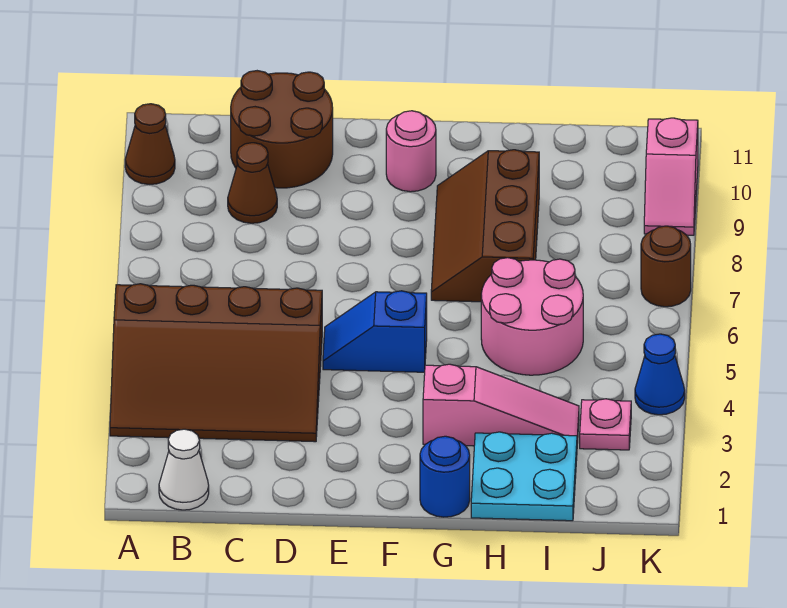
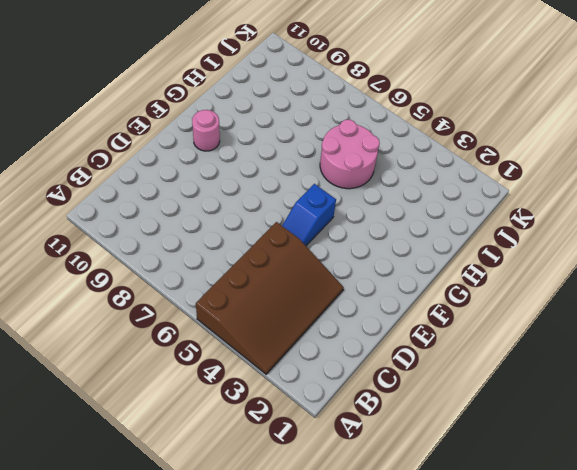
none -> brown cone A10 level 1
none -> white cone B1 level 1
none -> brown cone C9 level 1

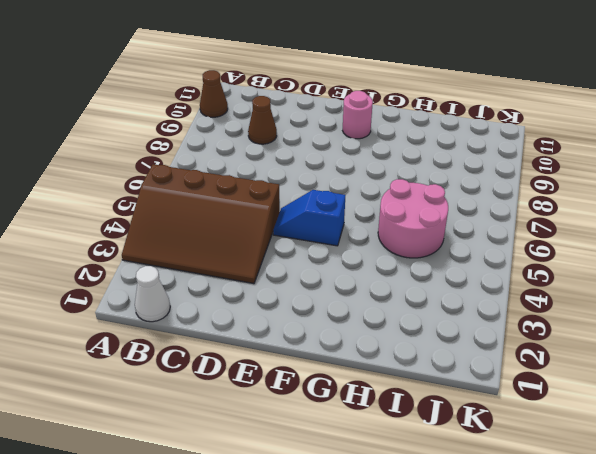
none -> brown round brick C10:D11 level 1
none -> blue round brick G1 level 1
none -> pink slope G3:I3 level 1 top G

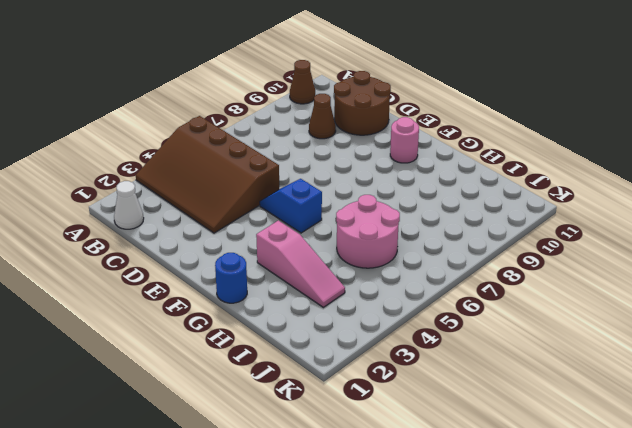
none -> brown slope G7:H9 level 1 top H
none -> cyan plate H1:I2 level 1
none -> pink plate J3 level 1

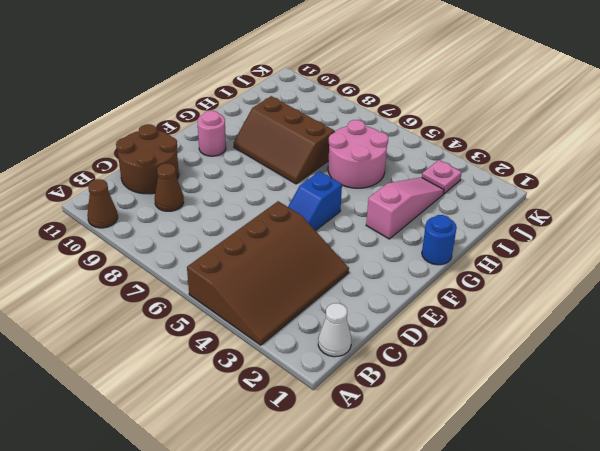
none -> cyan plate H1:I2 level 1
none -> blue cone K4 level 1
none -> brown round brick K7 level 1

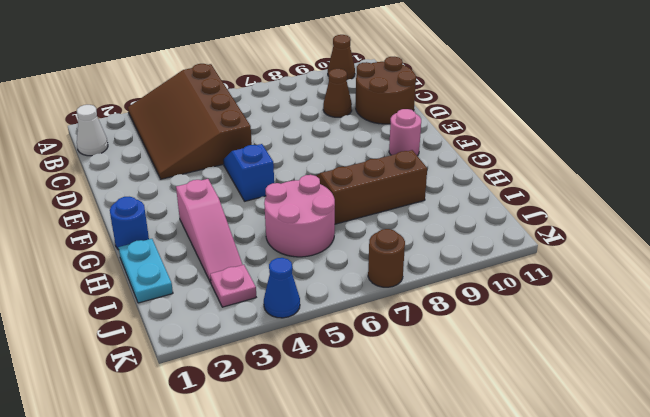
cyan plate H1:I1 level 1 -> cyan plate H1:I2 level 1
none -> pink slope K9:K10 level 1 top 10

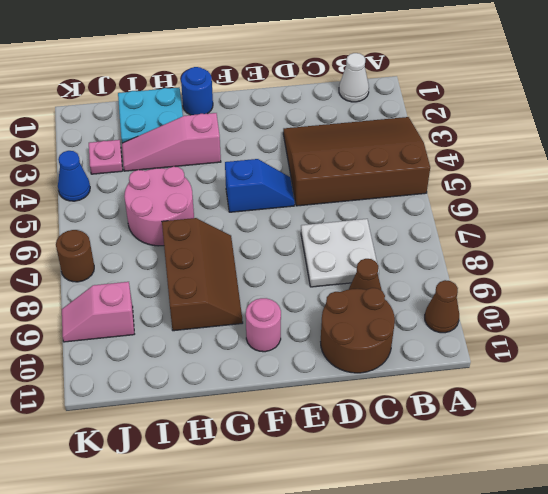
white plate C7:D8 level 1 -> none
pink slope J9:K9 level 1 top J -> pink slope K9:K10 level 1 top 10

